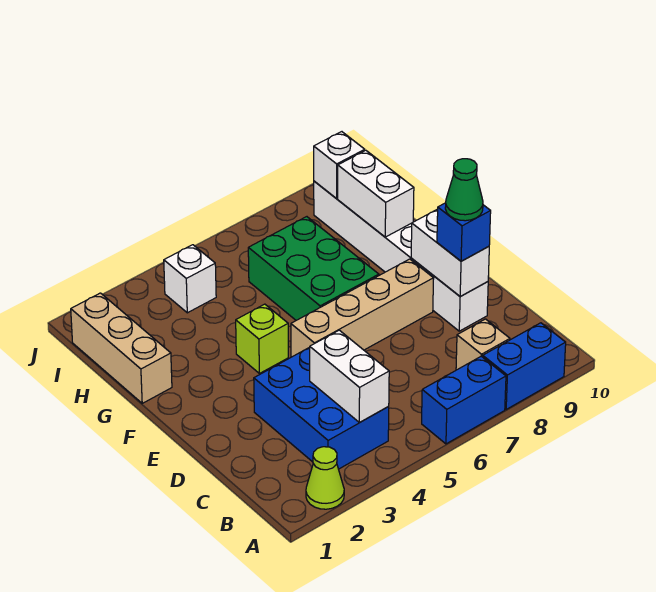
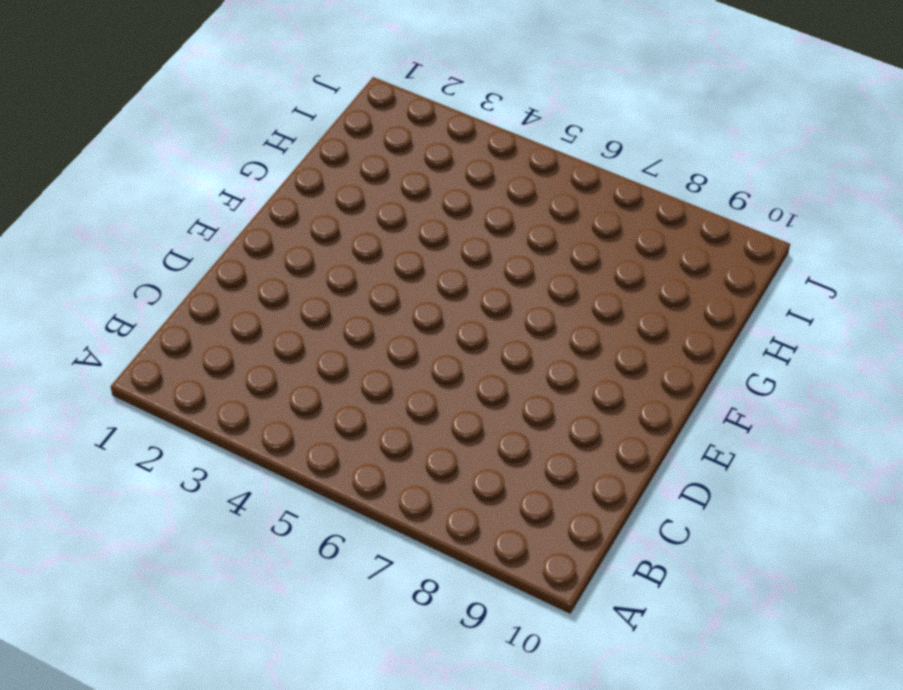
none -> lime cone A2 level 1
none -> blue brick A6:A7 level 1
none -> blue brick A8:A9 level 1

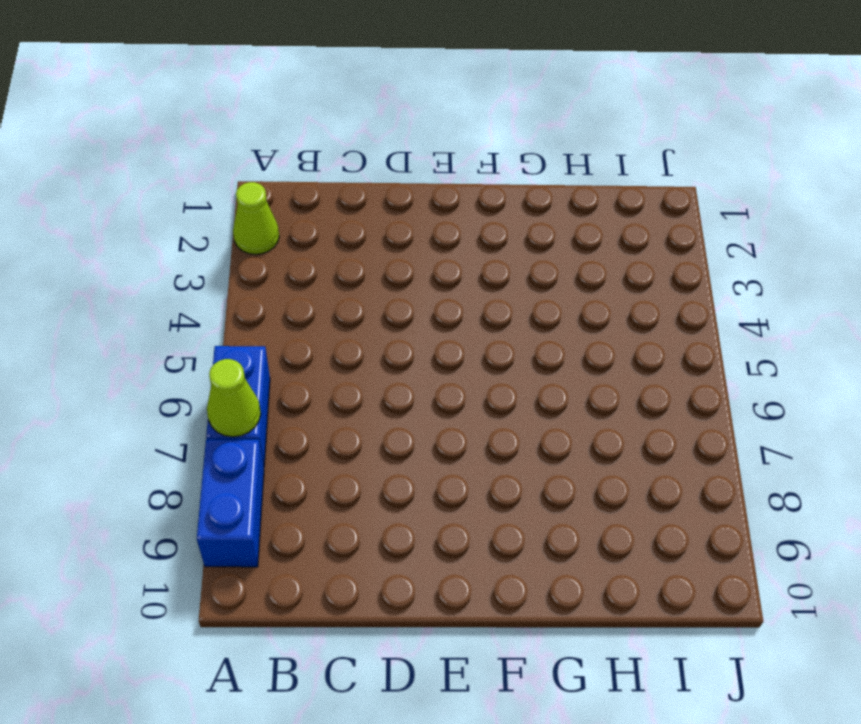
lime cone A7 level 2 -> none
none -> blue brick B3:D4 level 1
none -> tan brick B8 level 1
none -> white brick D9:I9 level 1

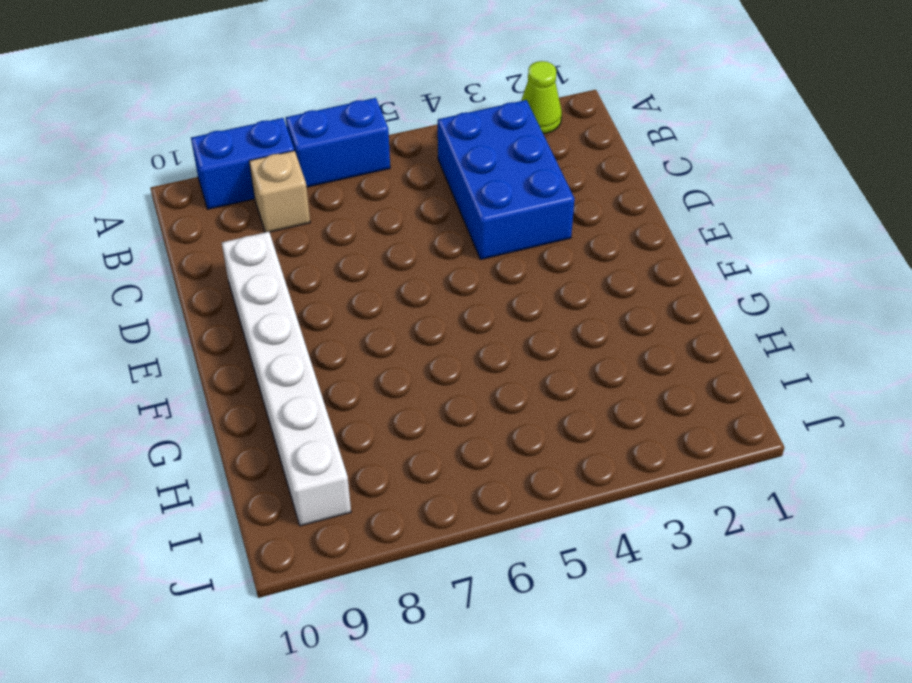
none -> tan brick E5:E8 level 1
none -> lime brick F4 level 1
none -> green brick F6:H7 level 1

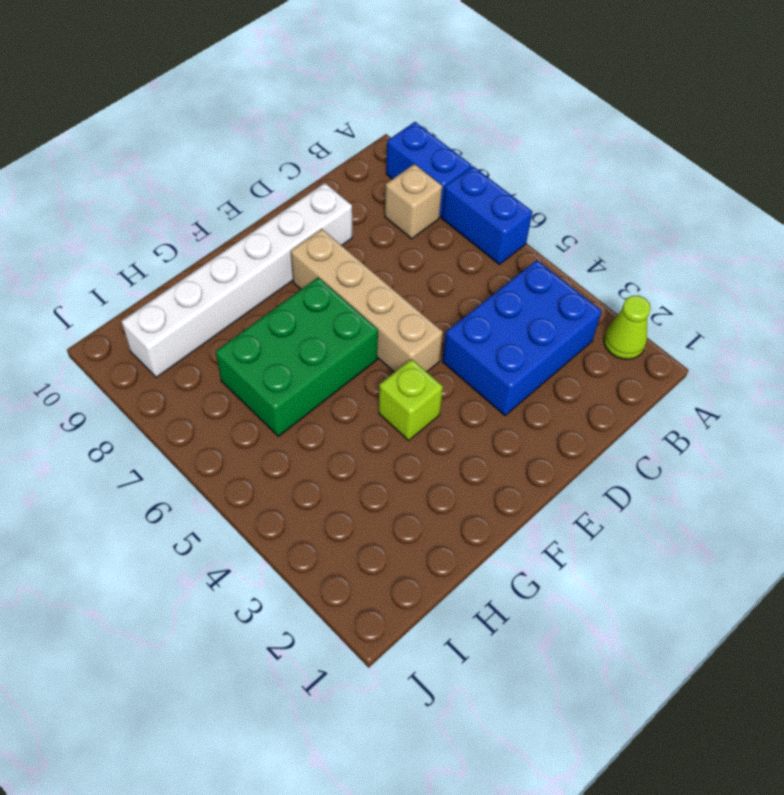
none -> tan brick G1:I1 level 1
none -> white brick I4 level 1
none -> white brick B4:C4 level 2

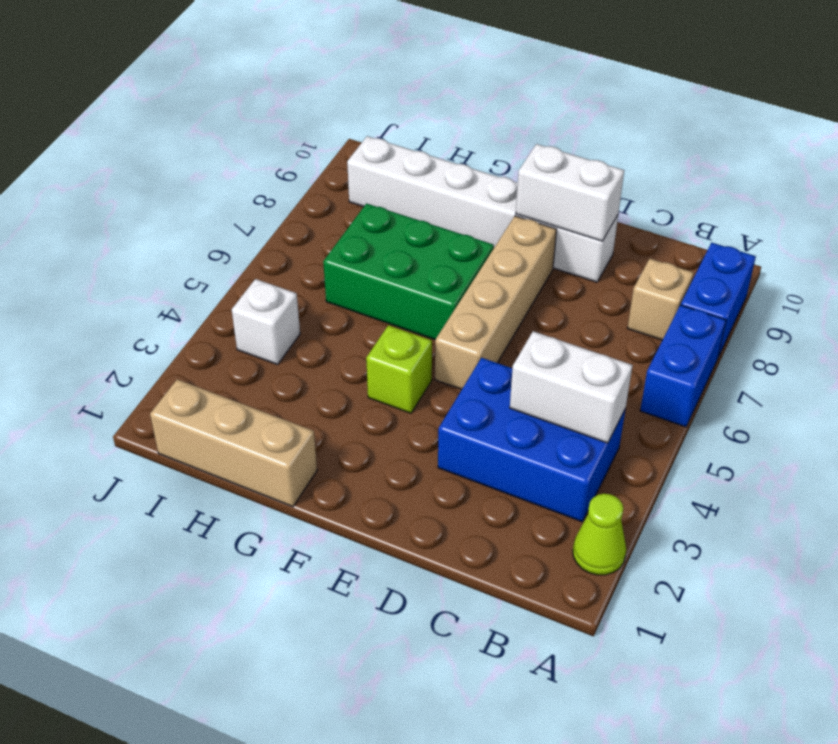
none -> white brick G9:H9 level 2
none -> white brick I9 level 2
none -> blue brick D9 level 3

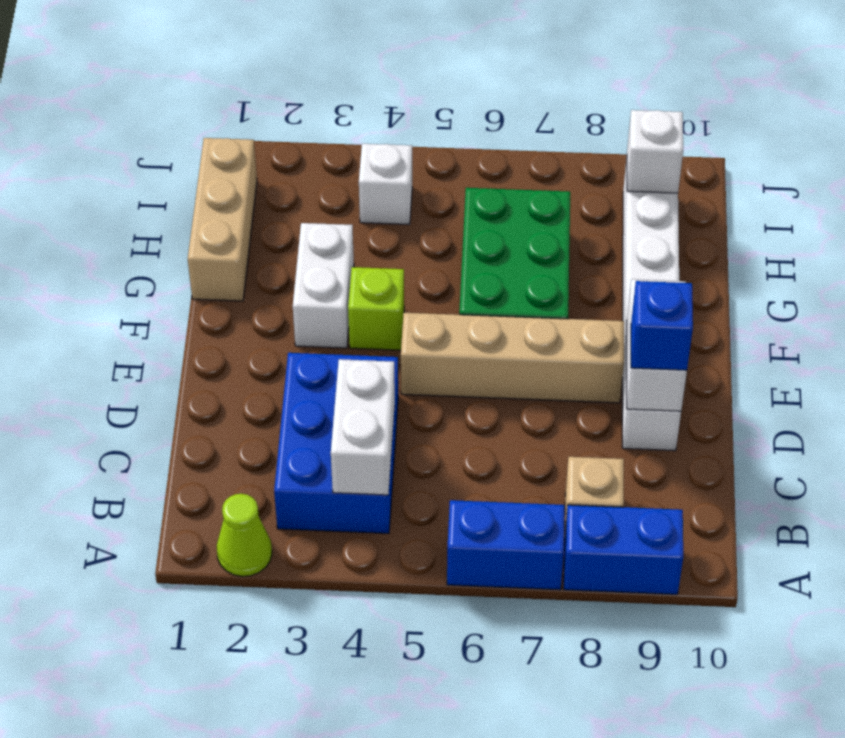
white brick F3:G3 level 1 -> white brick G9:H9 level 2
none -> green cone D9 level 4

